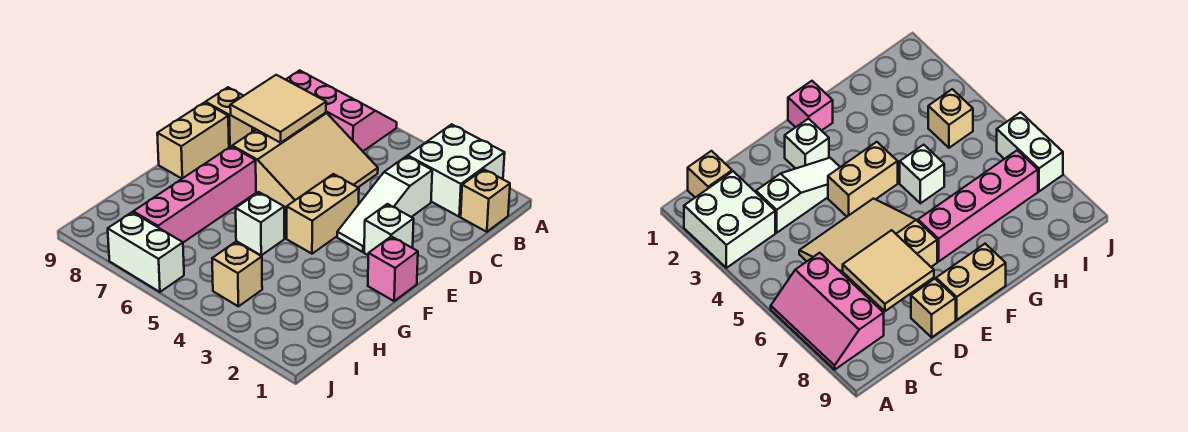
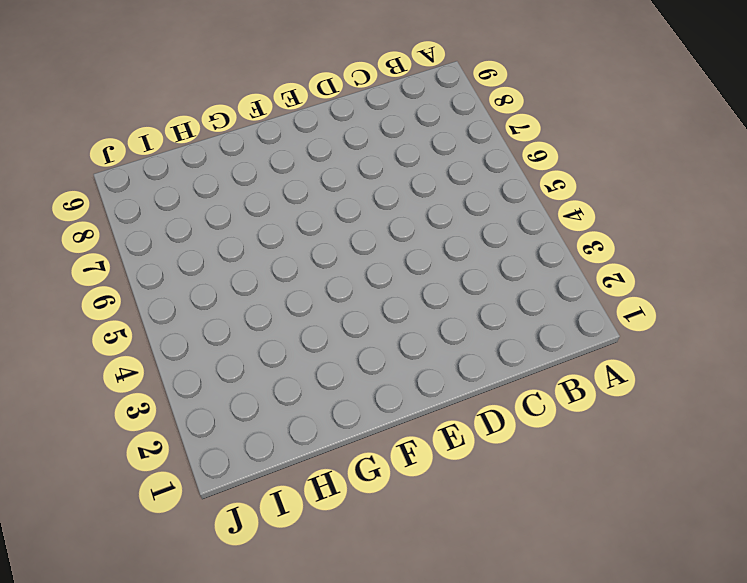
none -> white brick A2:B3 level 1
none -> pink slope A6:B8 level 1 top B
none -> tan brick B1 level 1

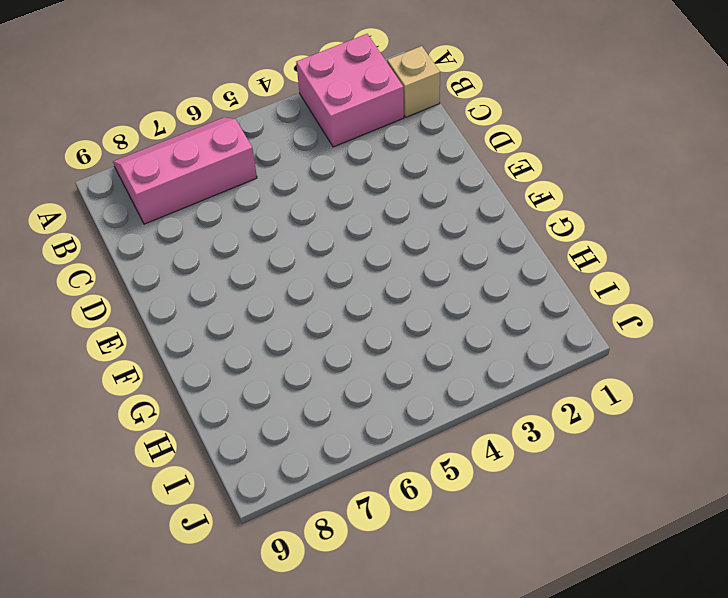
pink brick A2:B3 level 1 -> white brick A2:B3 level 1
none -> white slope C3:E3 level 1 top C
none -> tan slope C5:E7 level 1 top 7
none -> tan brick D9 level 1

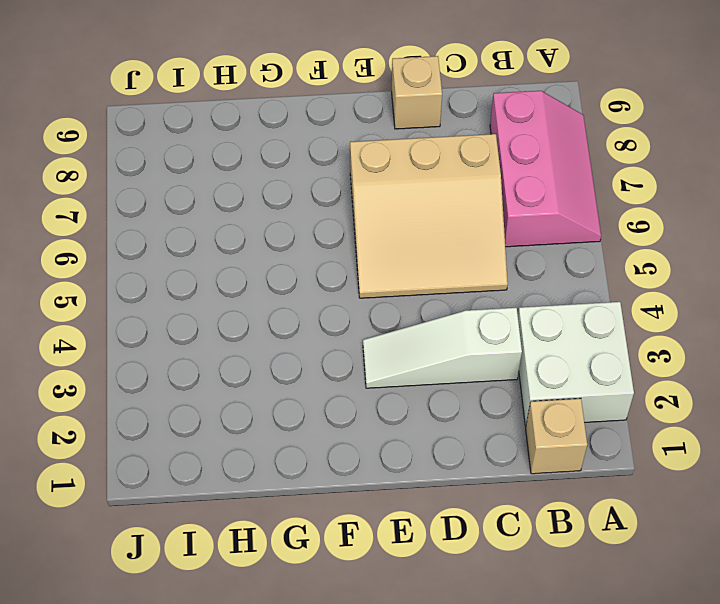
none -> white brick E2 level 1
none -> tan brick E4:F4 level 1
none -> tan brick E9:F9 level 1

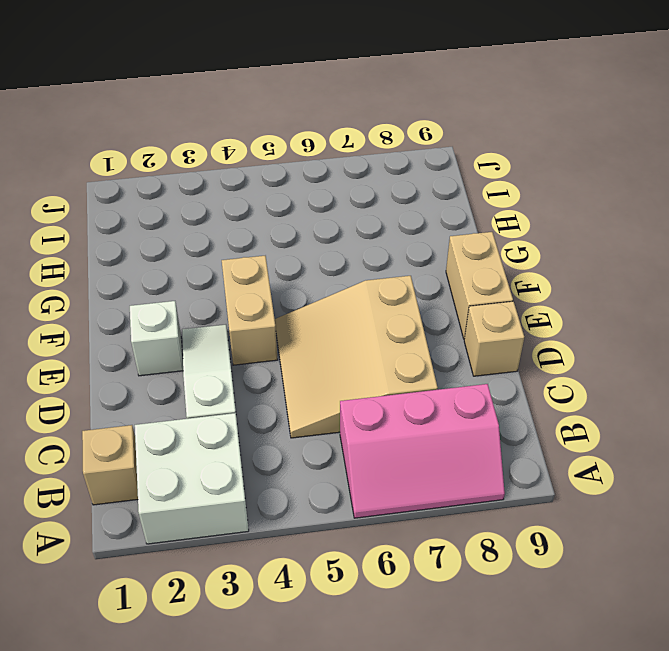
none -> pink brick F1 level 1
none -> pink brick F7:I7 level 1
none -> white brick G5 level 1

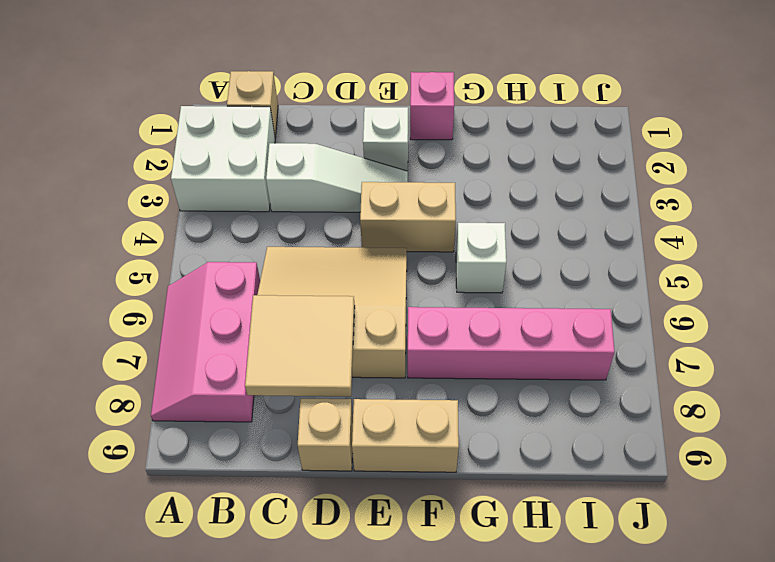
none -> tan brick I4 level 1
none -> white brick J6:J7 level 1

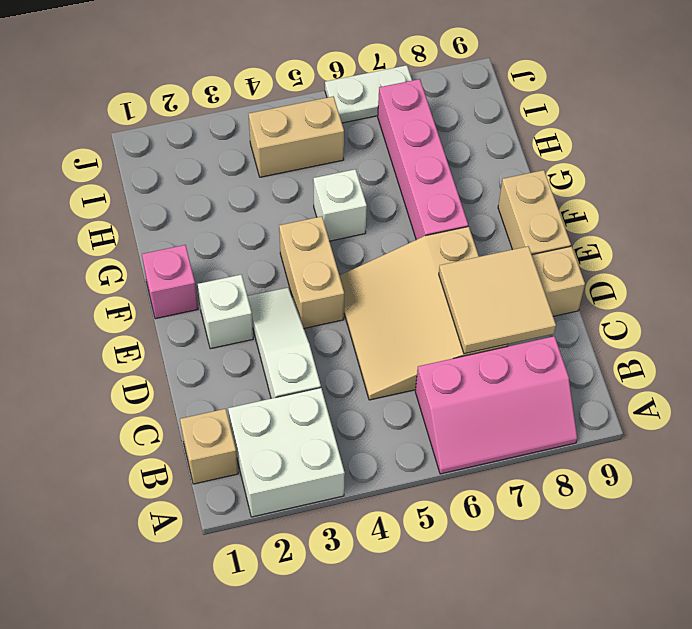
tan brick I4:I5 level 1 -> tan brick I4 level 1
white plate J6:J7 level 1 -> white brick J6:J7 level 1

